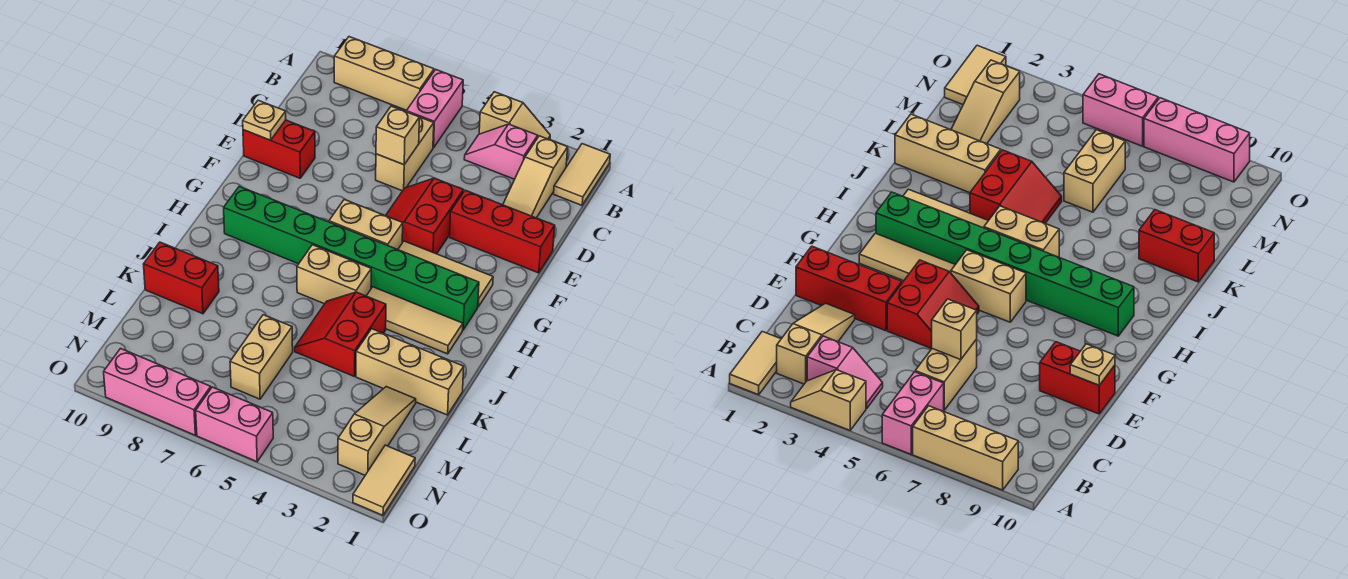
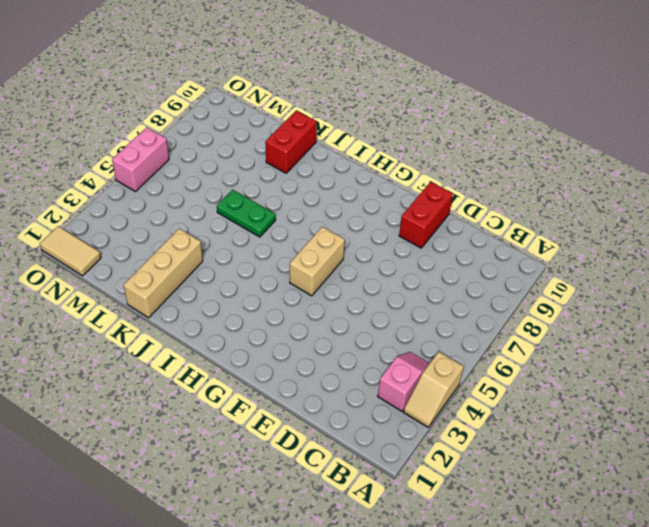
green plate J6:K6 level 1 -> none
none -> tan tile A1:B1 level 1
none -> pink brick A6:B6 level 1
none -> tan brick A7:A9 level 1

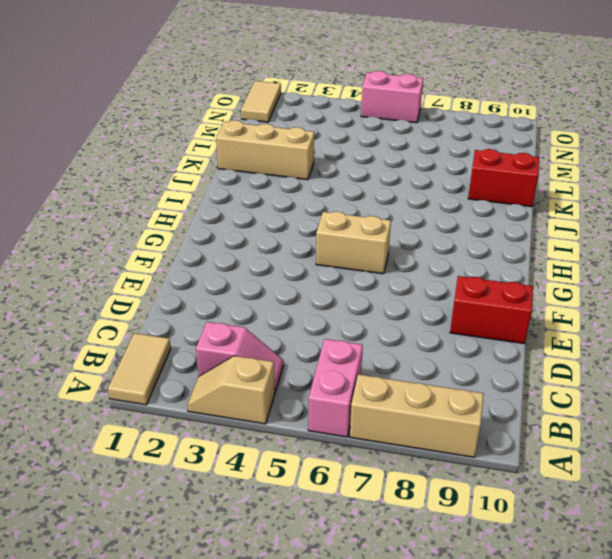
none -> tan slope B2:D2 level 1 top B
none -> tan brick C6:D6 level 1
none -> red brick E1:E3 level 1

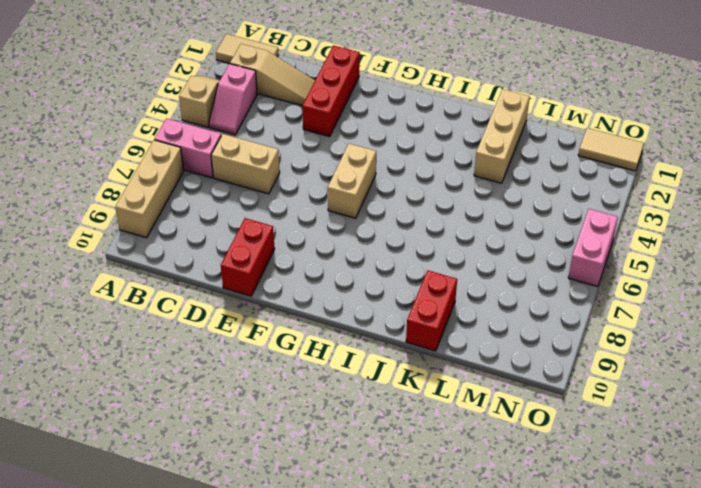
none -> red slope E4:F5 level 1 top 4
none -> tan tile G2:G4 level 1
none -> green brick H2:H9 level 1

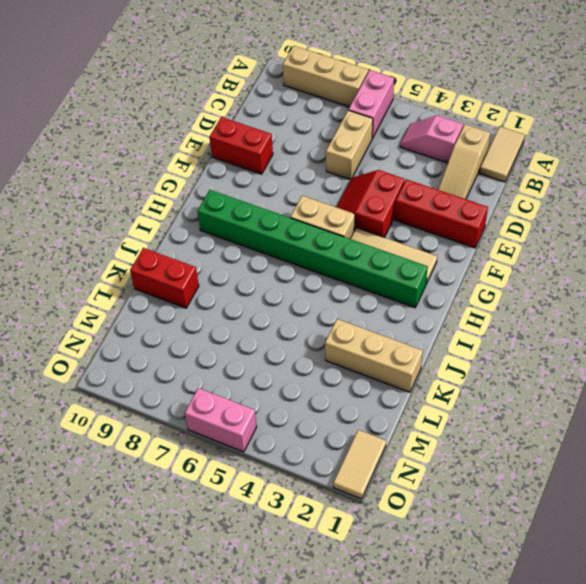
none -> tan slope A3:A4 level 1 top 4
none -> tan tile I2:I4 level 1
none -> tan brick I5:I6 level 1

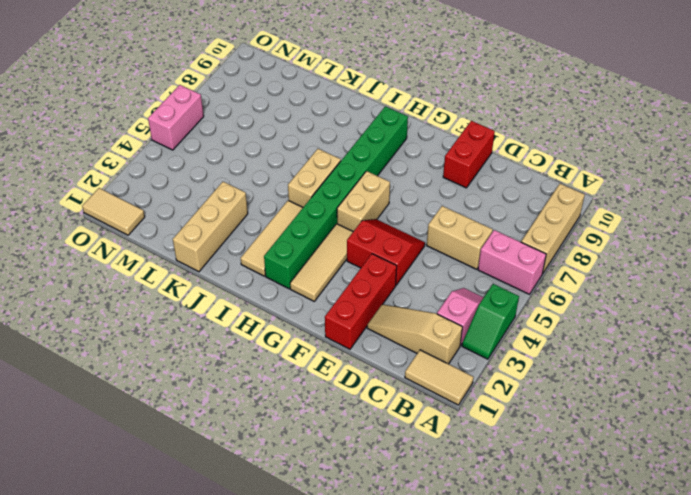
green slope A3:A4 level 1 top 4 -> tan slope A3:A4 level 1 top 4
none -> red slope J4:K5 level 1 top 4
none -> red brick K9:K10 level 1
none -> tan slope L2:N2 level 1 top N

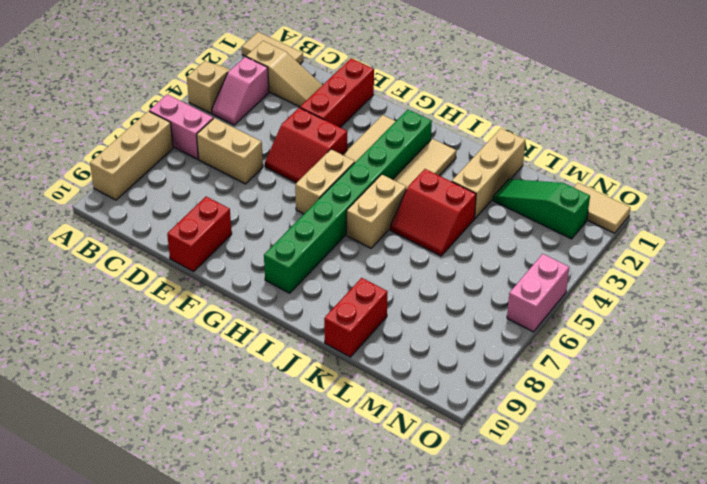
green slope L2:N2 level 1 top N -> tan slope L2:N2 level 1 top N
none -> tan brick L6:M6 level 1
none -> pink brick O7:O9 level 1
none -> tan brick D6 level 2

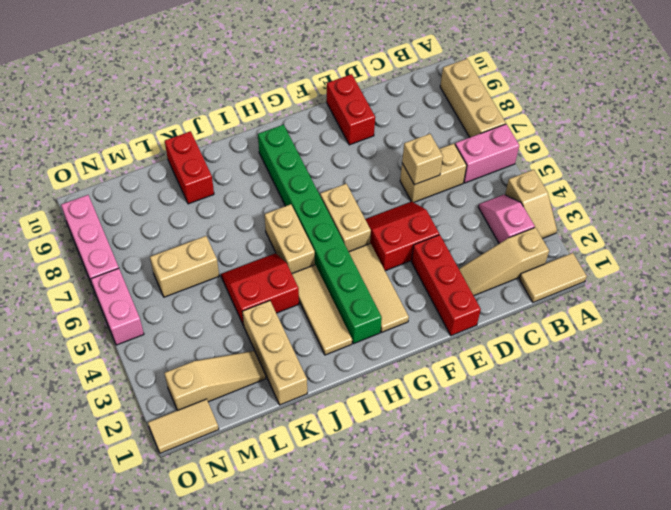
none -> tan plate E10 level 2

